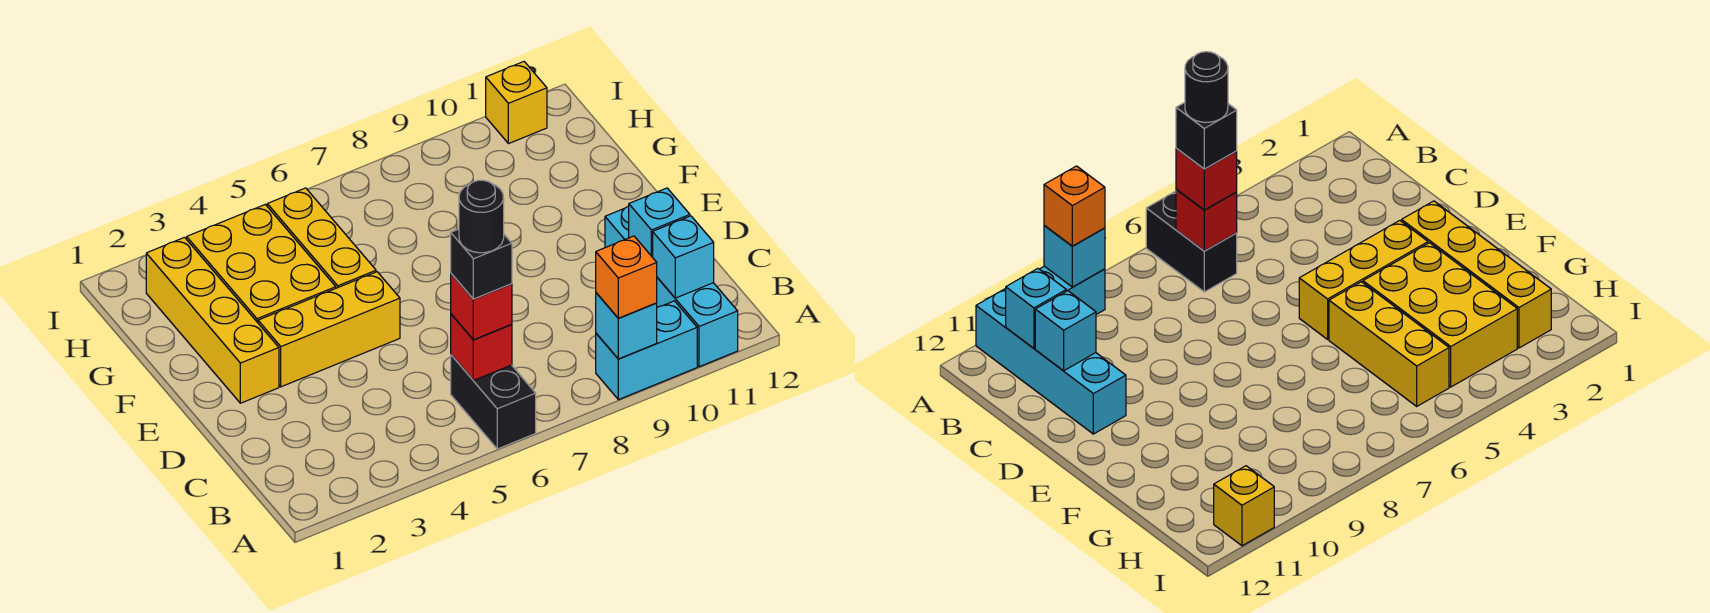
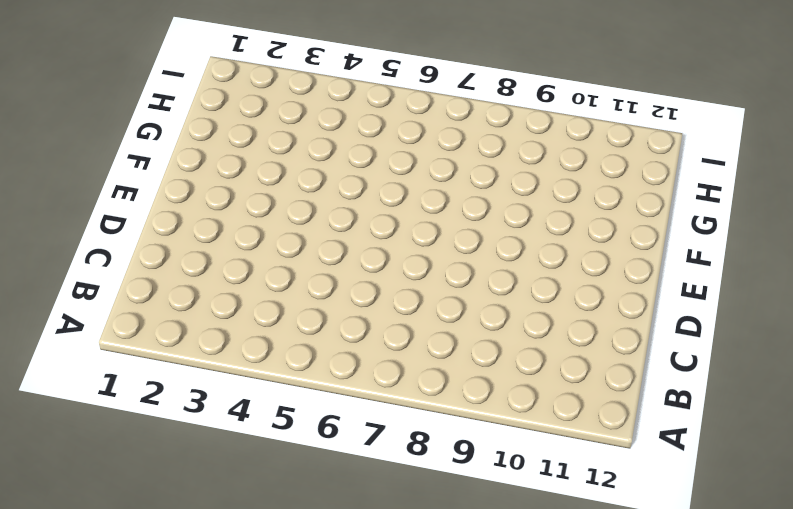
none -> black brick A6:B6 level 1
none -> cyan brick A9:A10 level 1
none -> cyan brick A11:D11 level 1

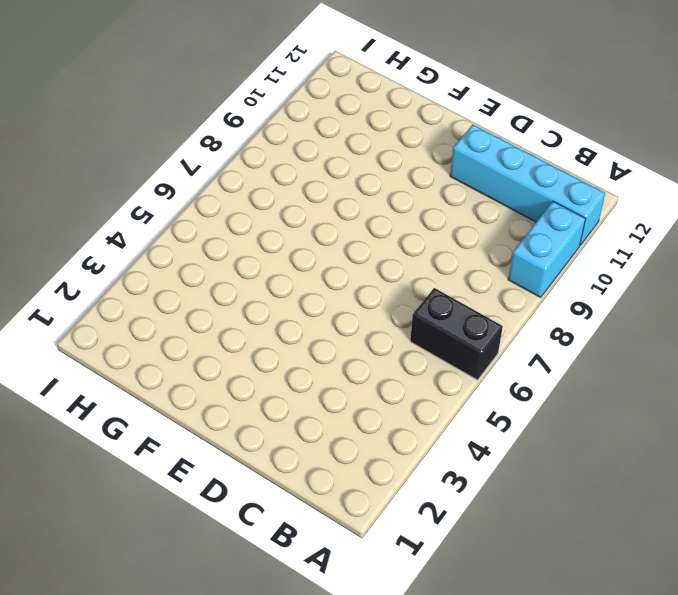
none -> yellow brick E2:H2 level 1
none -> yellow brick E3:E5 level 1
none -> yellow brick F3:H4 level 1

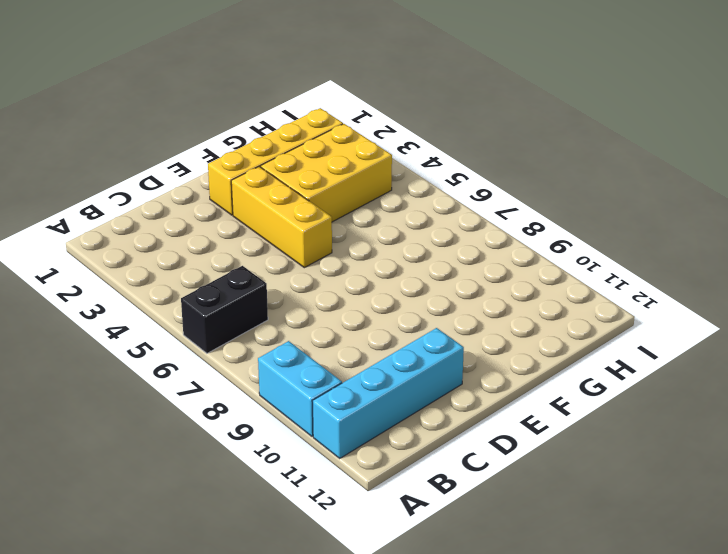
none -> yellow brick F5:H5 level 1
none -> yellow brick I11 level 1
none -> cyan brick A9 level 2

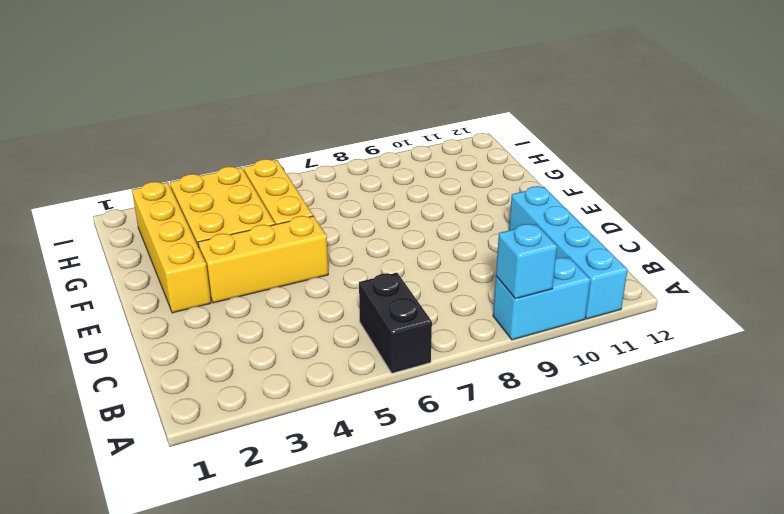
none -> yellow brick I11 level 1
none -> red brick B6 level 2
none -> cyan brick B11 level 2

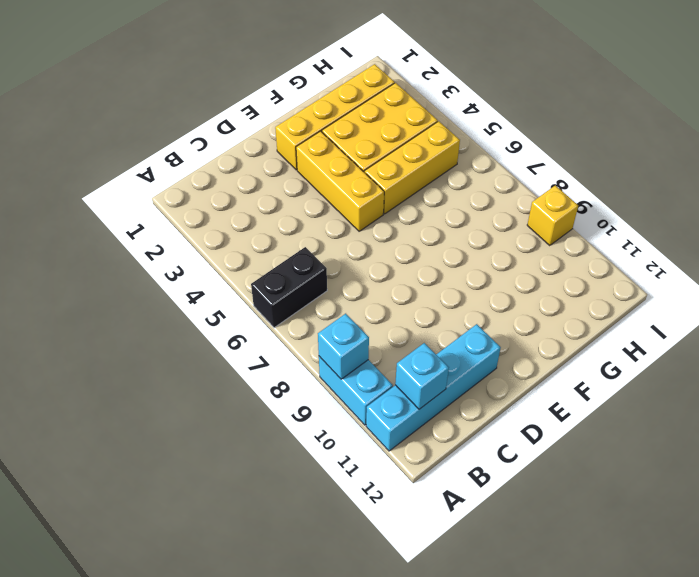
yellow brick I9 level 1 -> yellow brick I11 level 1
none -> red brick B6 level 2
none -> cyan brick C11 level 2
none -> orange brick A9 level 3

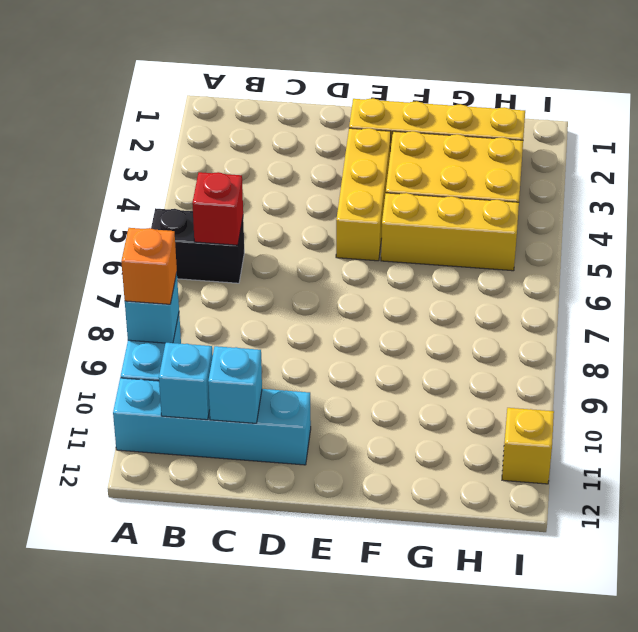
none -> red brick B6 level 3
none -> black brick B6 level 4
none -> black round brick B6 level 5

